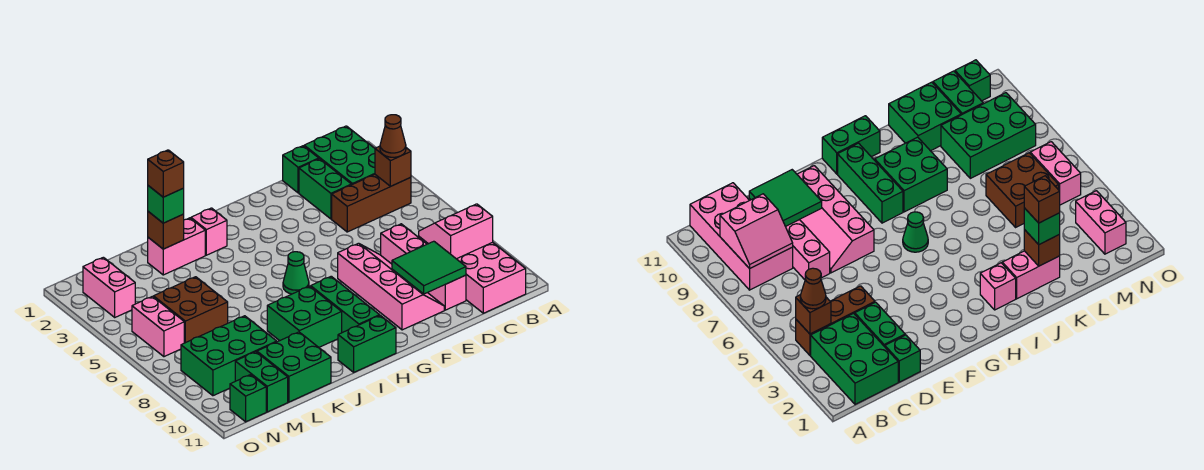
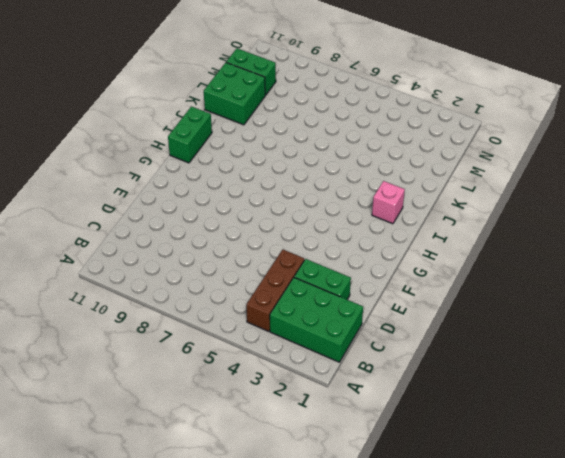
none -> pink brick B8:C11 level 1
none -> green brick D1 level 1
none -> pink brick D7:D10 level 1

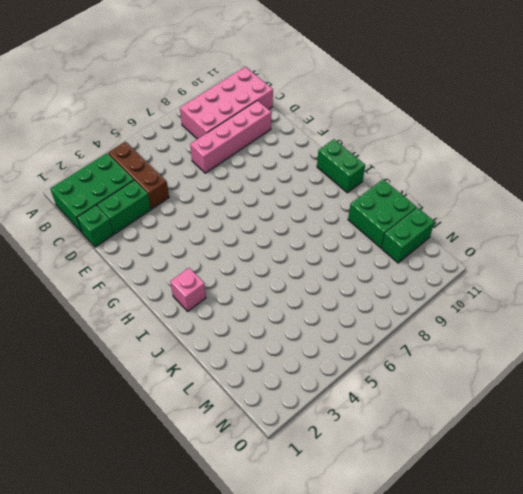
none -> pink slope E7:F10 level 1 top F
none -> green cone H6 level 1
none -> green brick H8:H10 level 1

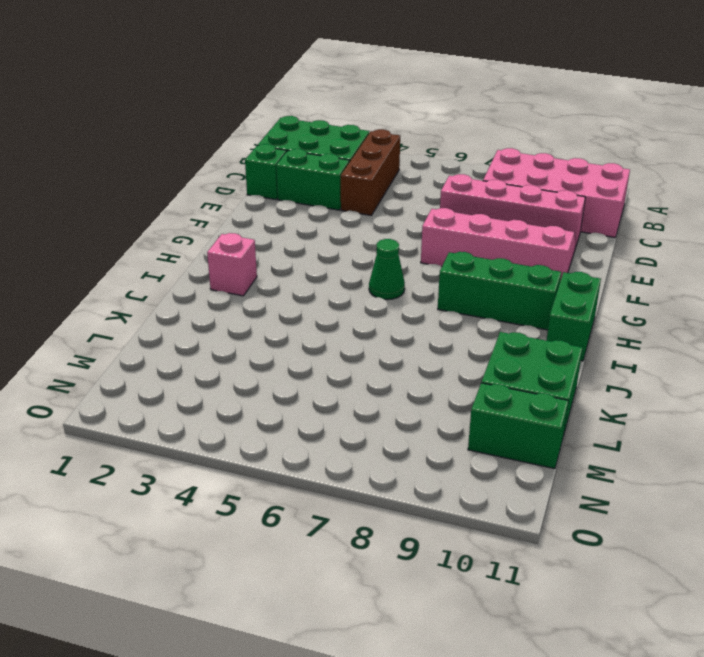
none -> green brick I8:J9 level 1
none -> pink brick J2:K2 level 1
none -> brown brick L5:M6 level 1

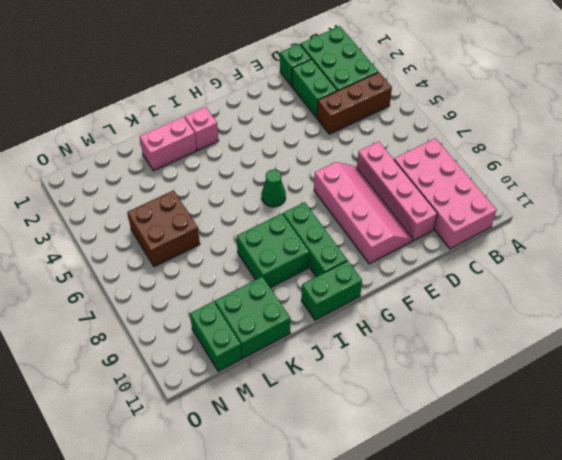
none -> green brick L8:N9 level 1
none -> pink brick N2:N3 level 1
none -> pink brick N5:N6 level 1

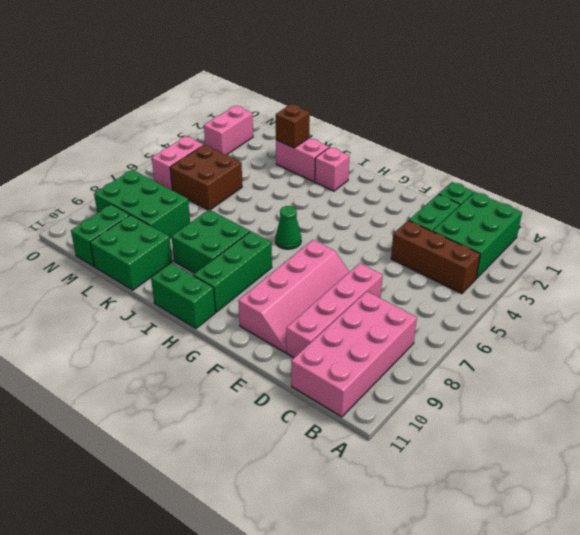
none -> green brick N11 level 1
none -> brown brick B4 level 2
none -> pink slope B8:C9 level 2 top 9

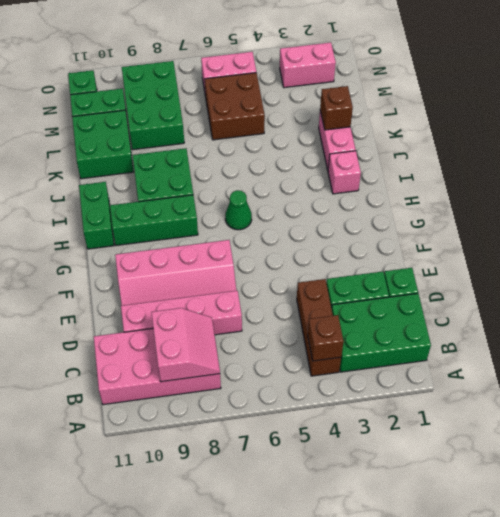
none -> green tile D9:E10 level 2
none -> brown cone B4 level 3
none -> green brick K2 level 3

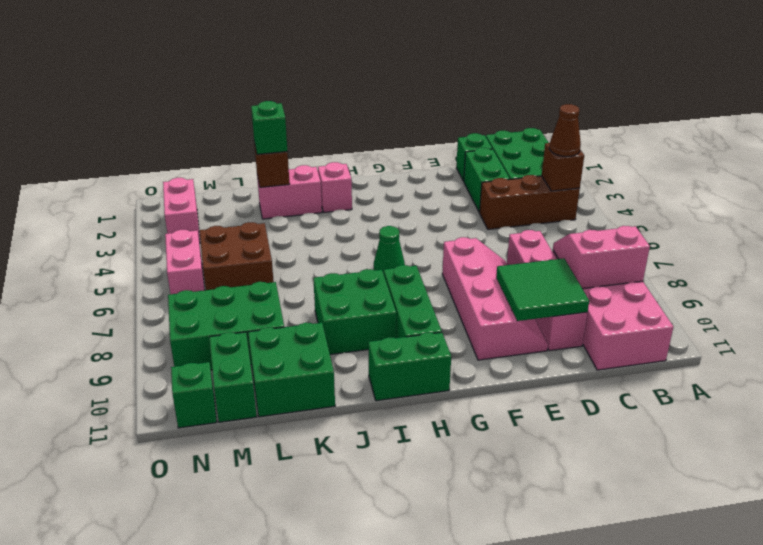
none -> brown brick K2 level 4

